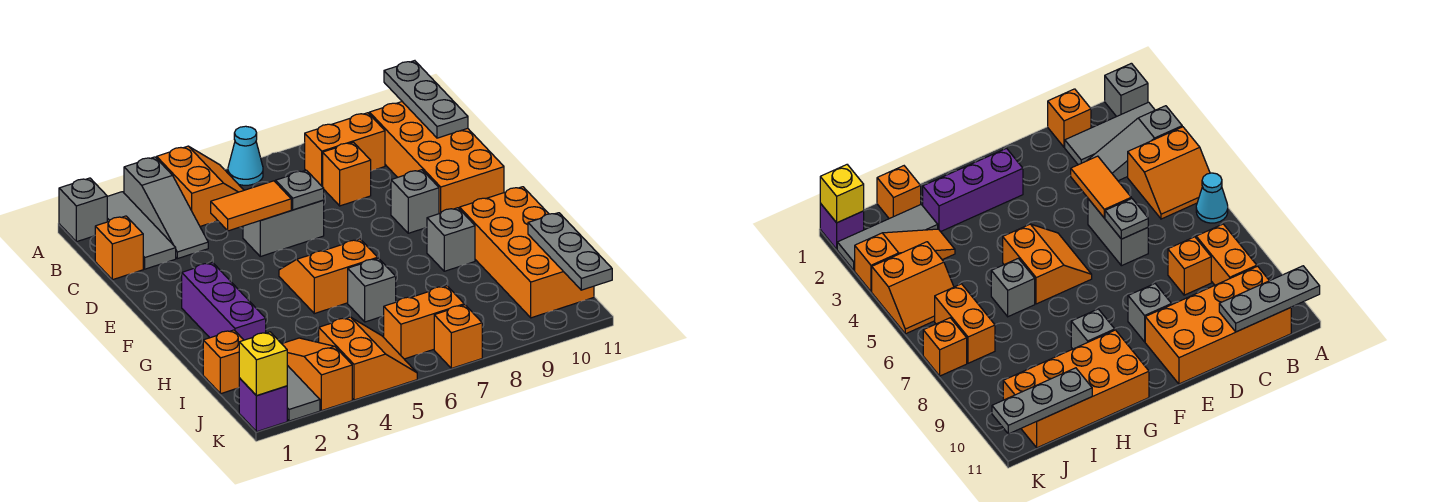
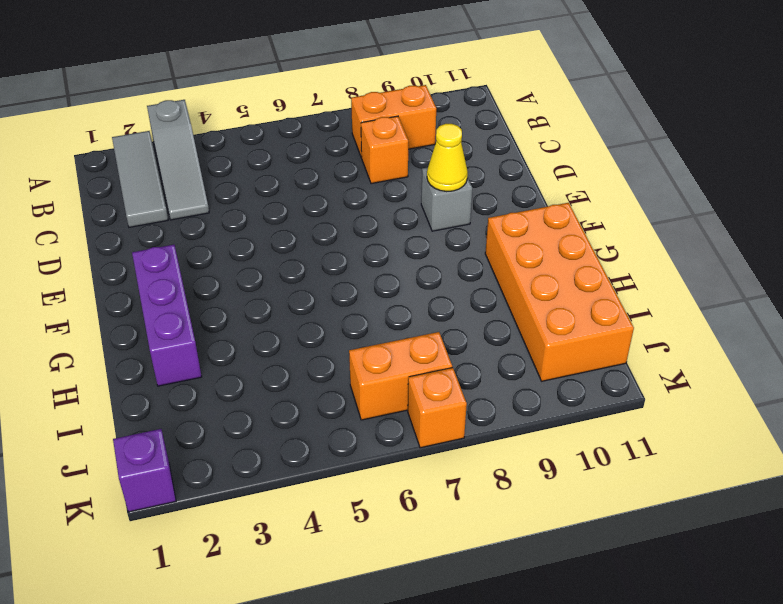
yellow cone E9 level 2 -> none
none -> grey brick A1 level 1
none -> orange slope A4:B5 level 1 top 4
none -> cyan cone A6 level 1

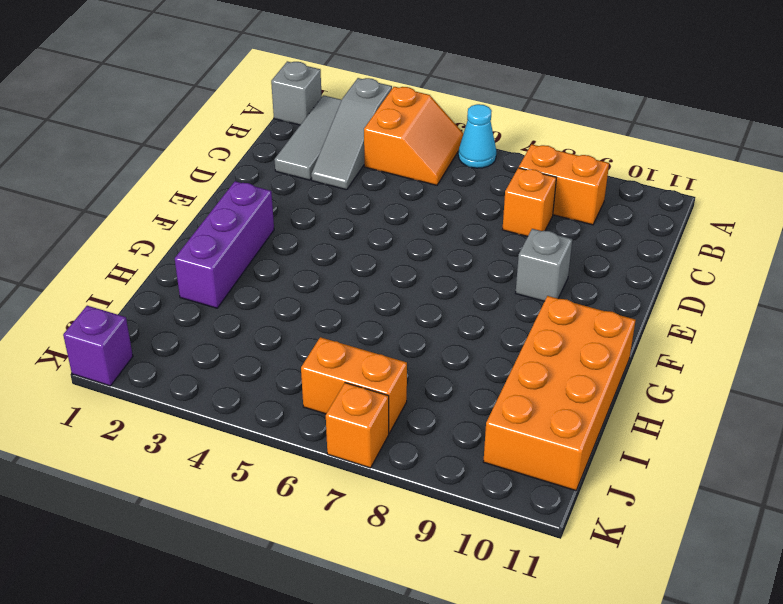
none -> orange brick B10:E11 level 1
none -> orange brick C1 level 1
none -> grey brick D5:D6 level 1

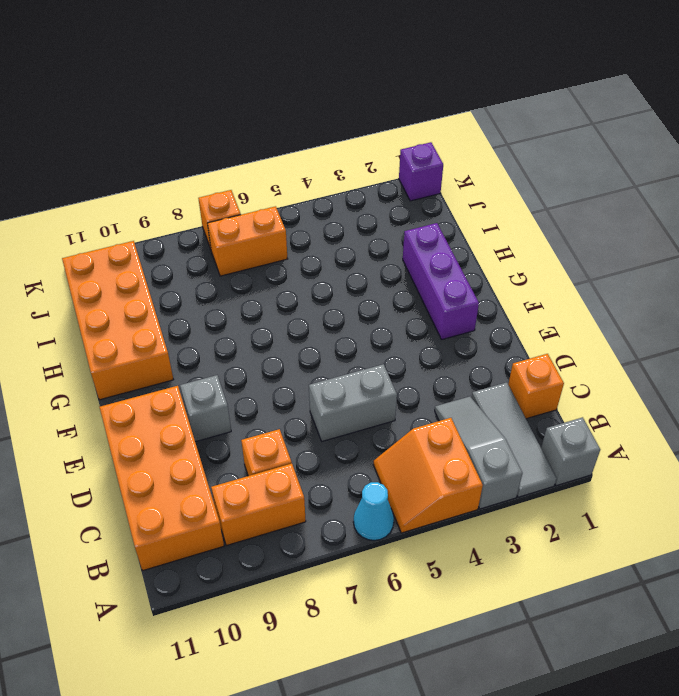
none -> orange slope F5:G6 level 1 top G
none -> grey brick G9 level 1
none -> grey brick H6 level 1

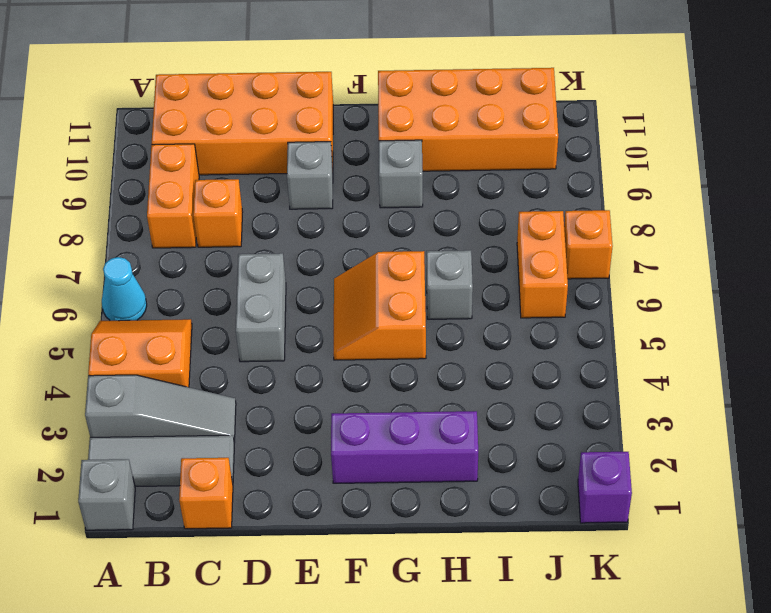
none -> orange brick I1 level 1
none -> grey tile I2:K2 level 1
none -> orange slope I3:K3 level 1 top K

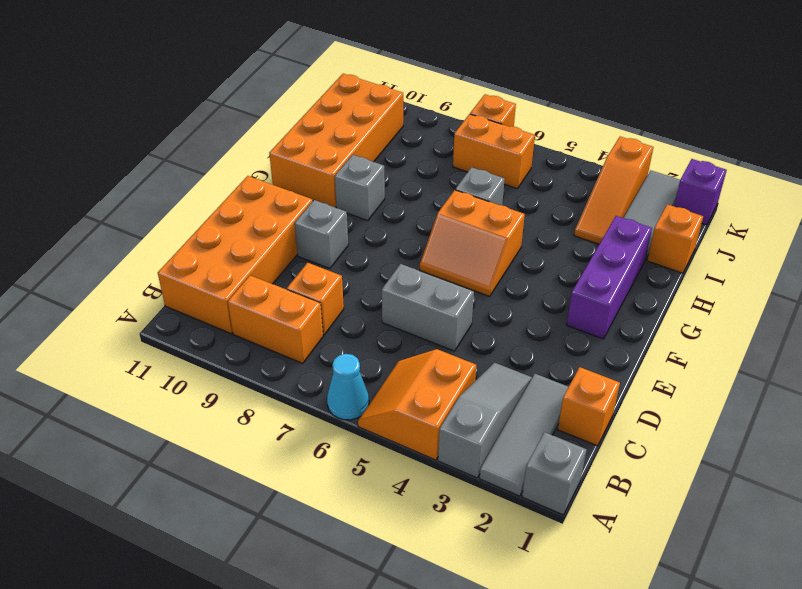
none -> orange slope J4:K5 level 1 top 4
none -> grey plate A11:C11 level 2
none -> orange tile D4:D5 level 2

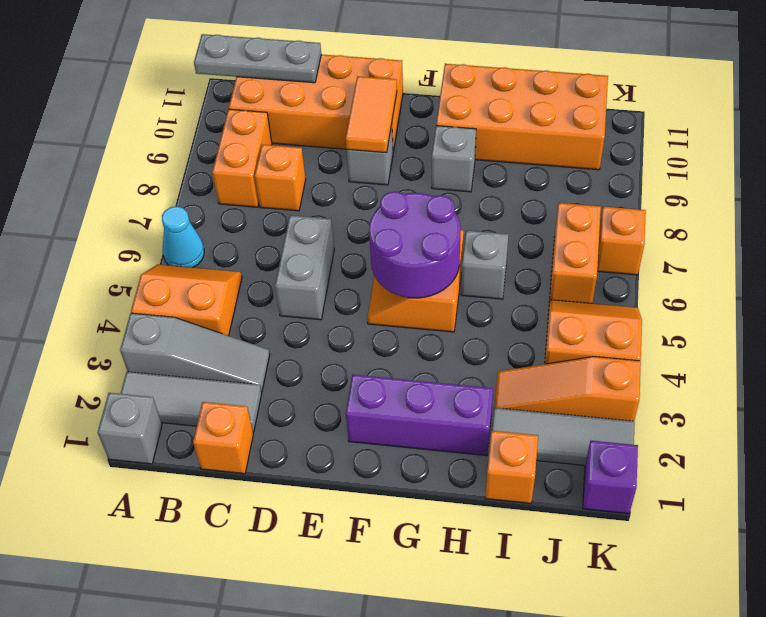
orange tile E9:E10 level 2 -> orange tile D4:D5 level 2
purple round brick F5:G6 level 2 -> none
none -> grey plate D6 level 2
none -> grey plate I11:K11 level 2
none -> yellow brick K1 level 2

